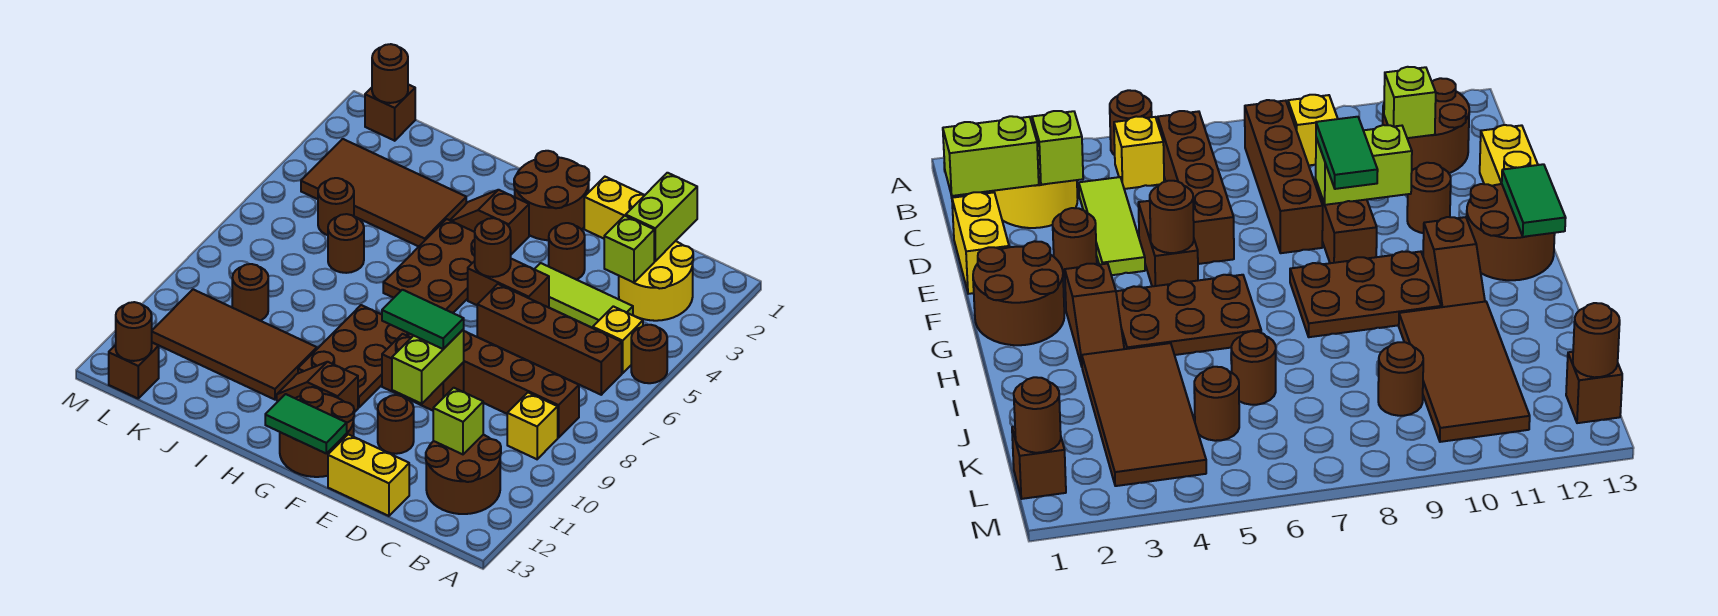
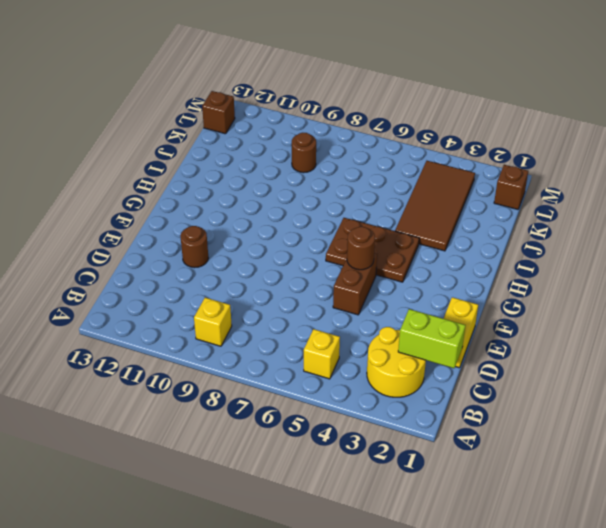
none -> brown round brick A5 level 1
none -> brown brick B6:E6 level 1
none -> brown brick B8:E8 level 1
none -> brown round brick B11:C12 level 1

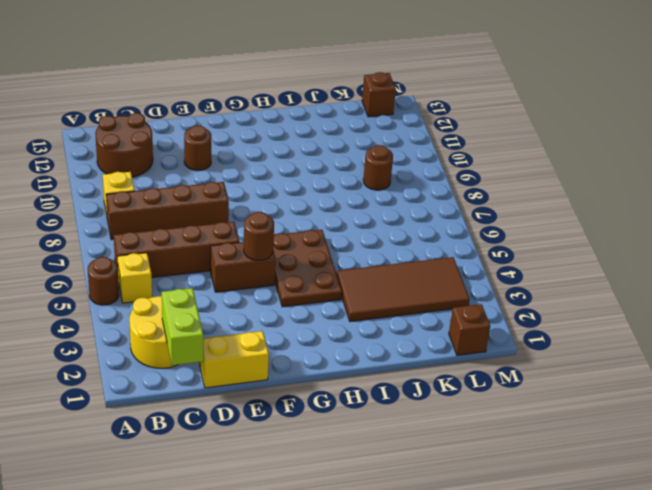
none -> lime tile C4:E4 level 1
none -> yellow brick D13:E13 level 1
none -> brown round brick E3 level 1
none -> brown brick E9:F9 level 1

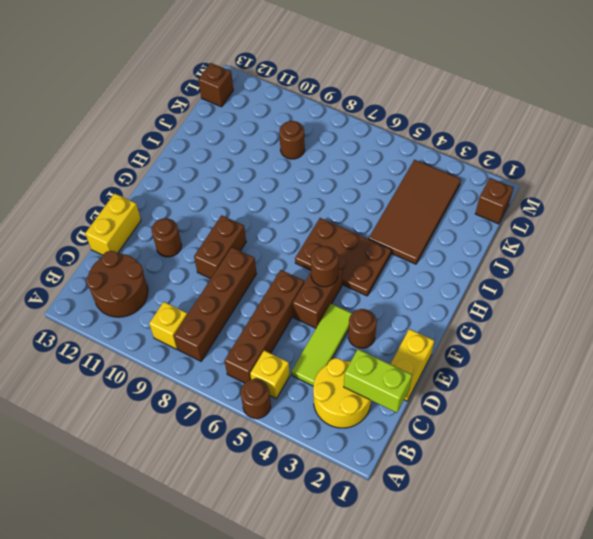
none -> brown round brick F1:G2 level 1
none -> brown round brick F12:G13 level 1
none -> brown slope G3:H3 level 1 top G
none -> brown plate G8:H10 level 1

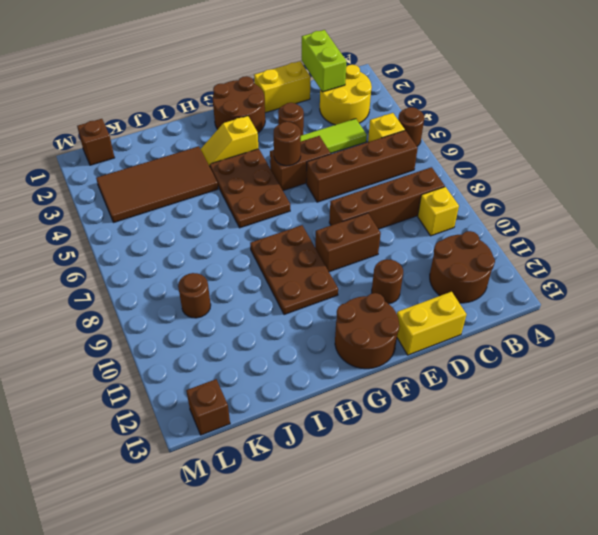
yellow slope G3:H3 level 1 top G -> brown slope G3:H3 level 1 top G
none -> brown slope G11:H11 level 1 top G
none -> brown tile I10:L11 level 1
none -> brown round brick J6 level 1
none -> brown round brick K5 level 1

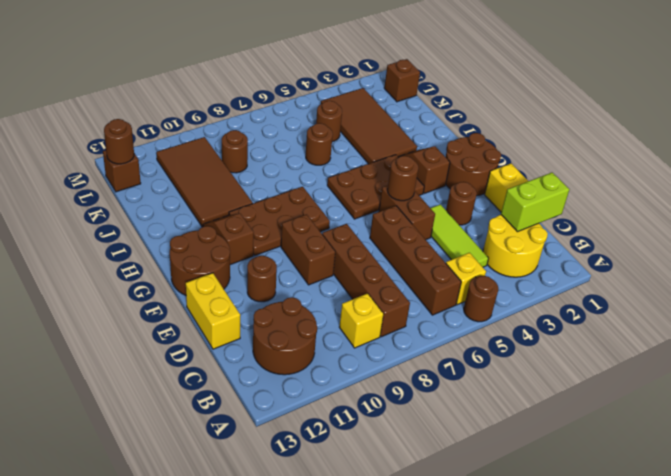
none -> lime brick C3 level 2
none -> lime brick C11 level 2
none -> lime brick E9:E10 level 2
none -> green tile F13:G13 level 2

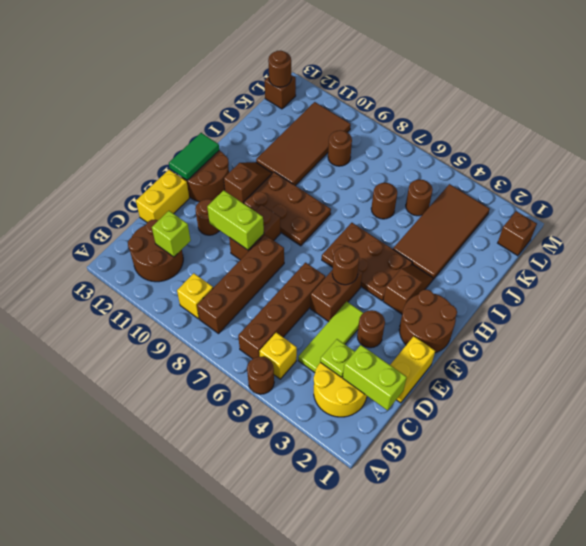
lime plate C3 level 2 -> lime brick C3 level 2
none -> brown round brick L1 level 2
none -> green tile E9:F9 level 3

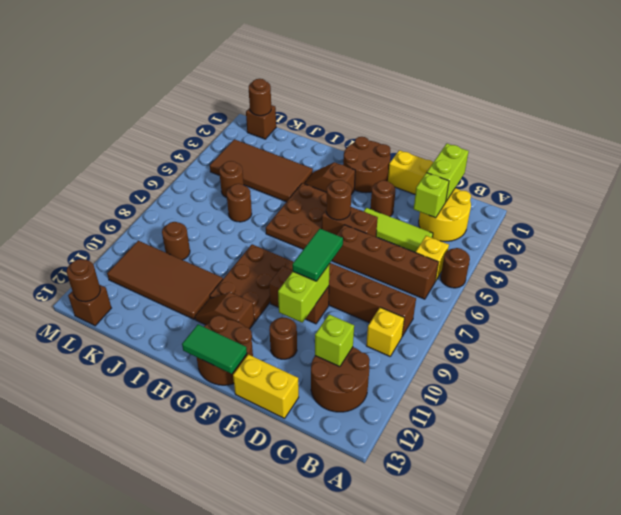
green tile E8:E9 level 3 -> green tile E9:F9 level 3

